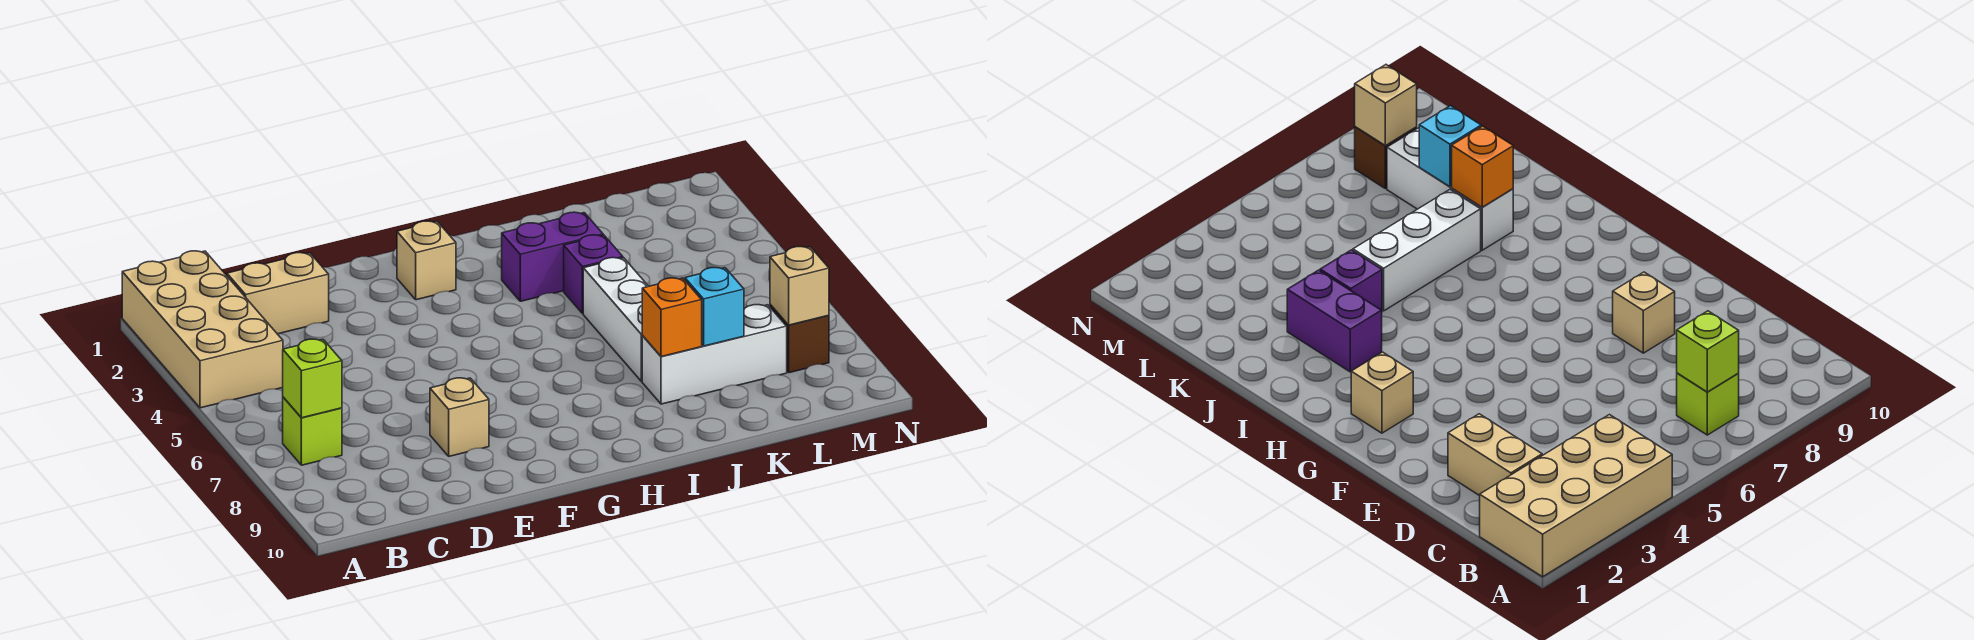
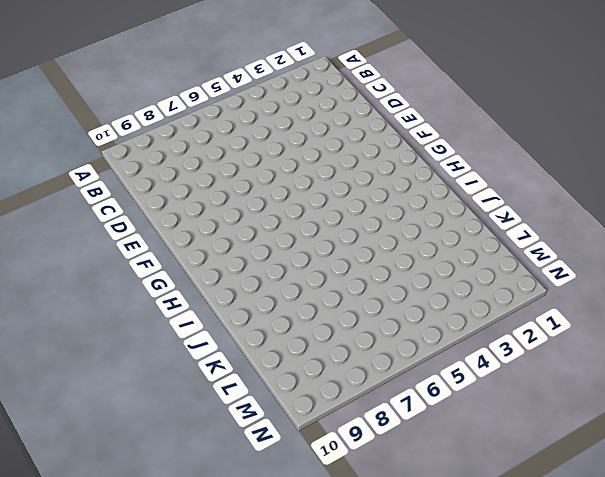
none -> tan brick A1:B4 level 1
none -> lime brick B7 level 1
none -> tan brick C2:D2 level 1

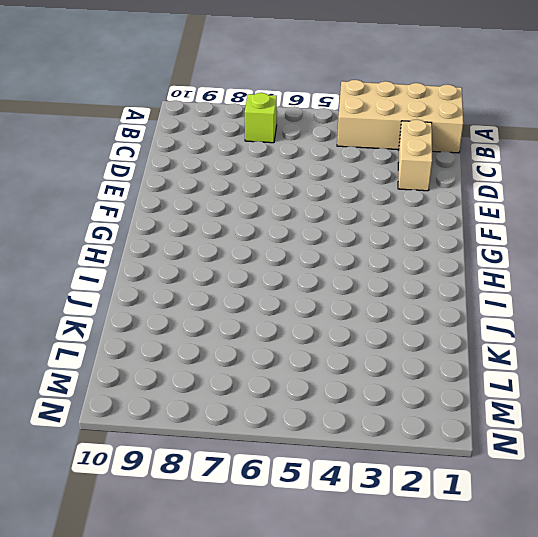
none -> tan brick E8 level 1
none -> tan brick G2 level 1
none -> purple brick I3:J3 level 1

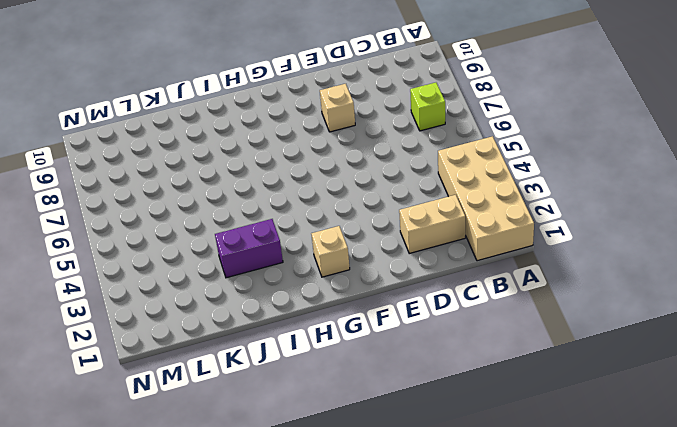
none -> purple brick J4 level 1
none -> white brick J5:J7 level 1
none -> white brick J8:L8 level 1

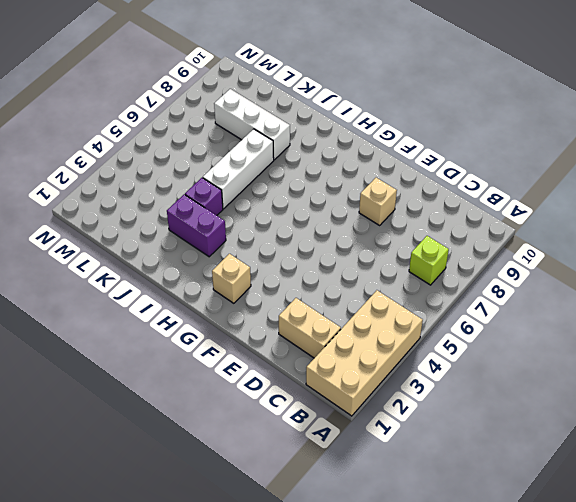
none -> brown brick M8 level 1
none -> lime brick B7 level 2
none -> orange brick J8 level 2

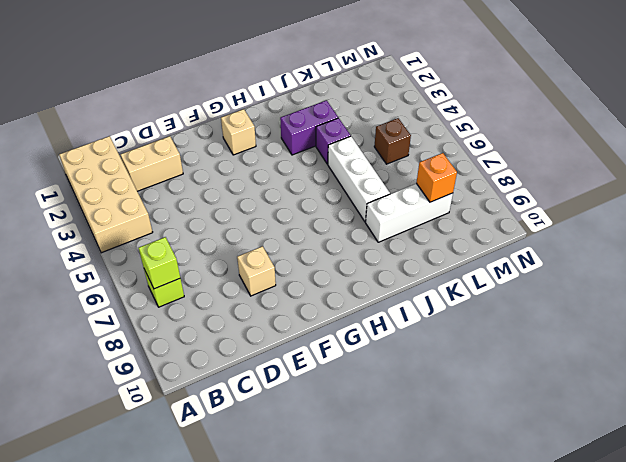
brown brick L5 level 1 -> brown brick M8 level 1
orange brick L8 level 2 -> orange brick J8 level 2
none -> cyan brick K8 level 2
none -> tan brick M8 level 2

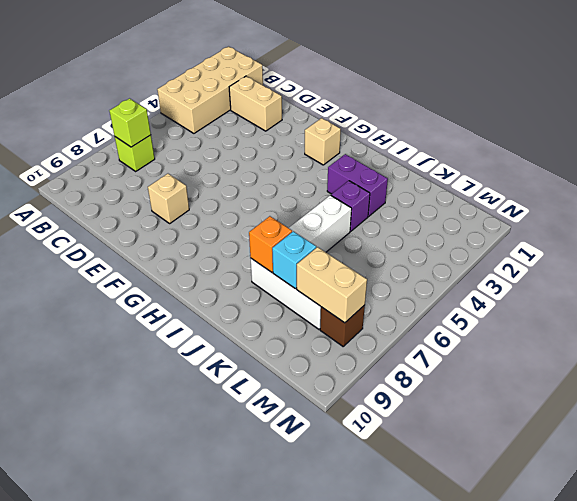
tan brick L8:M8 level 2 -> tan brick M8 level 2

